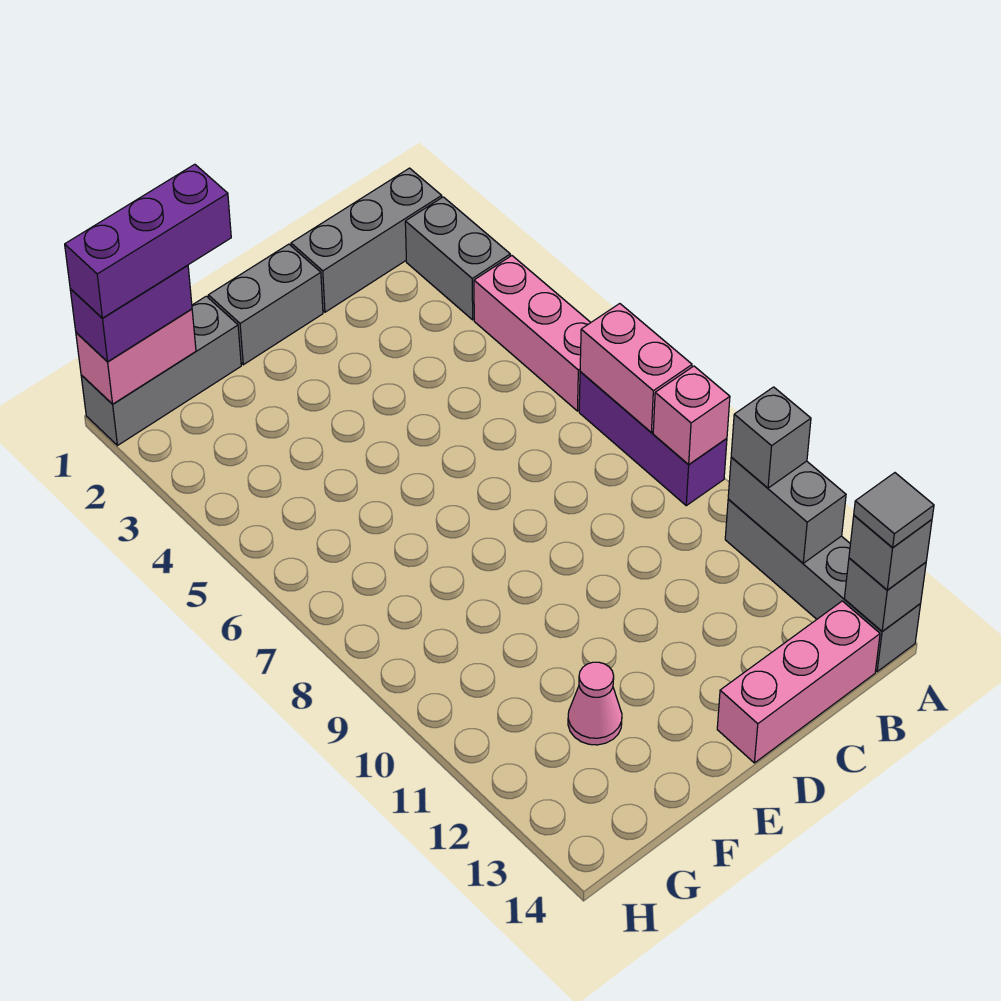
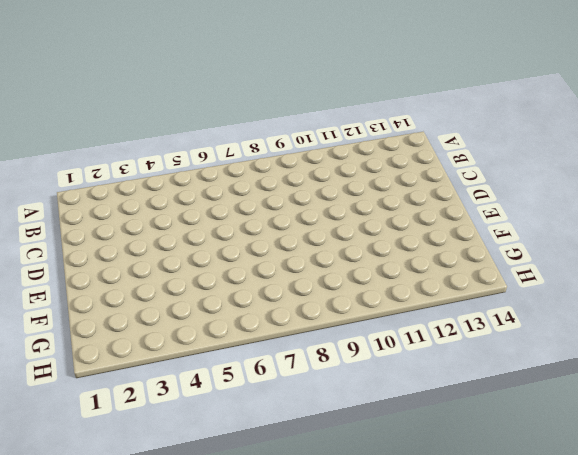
none -> grey brick A1:C1 level 1
none -> grey brick A2:A3 level 1
none -> pink brick A4:A6 level 1

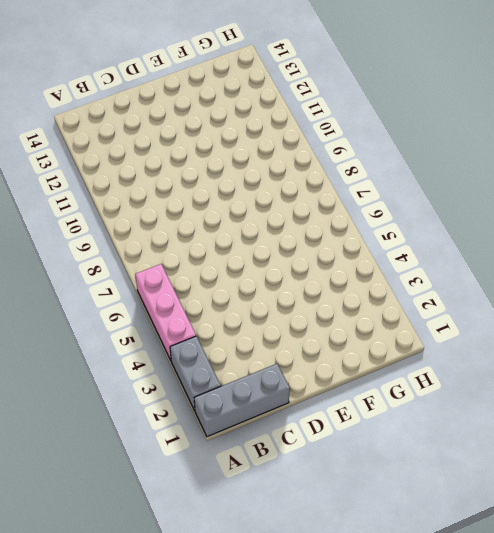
none -> purple brick A7:A9 level 1
none -> grey brick A11:A14 level 1
none -> pink brick B14:D14 level 1

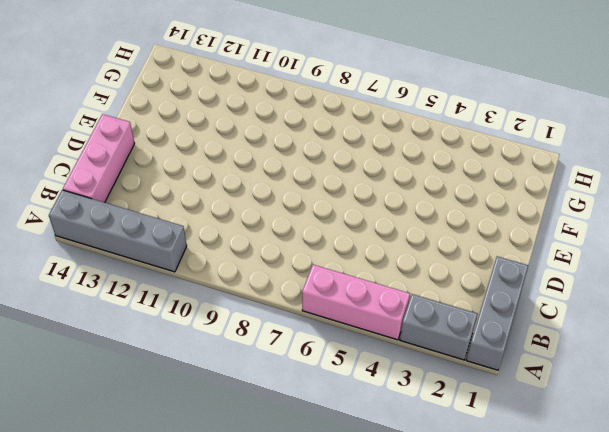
none -> purple brick A7:A9 level 1
none -> grey brick D1:E1 level 1
none -> grey brick F1:H1 level 1

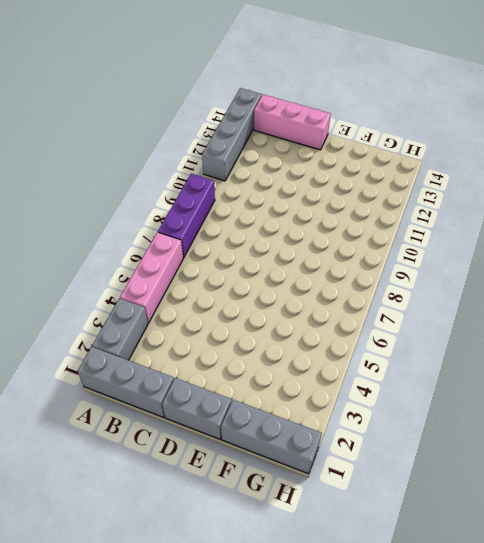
none -> pink cone F12 level 1
none -> pink brick A7:A8 level 2
none -> pink brick A9 level 2

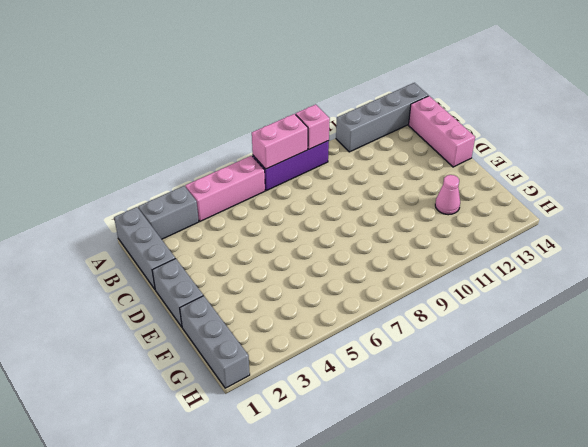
none -> grey brick A11:A12 level 2
none -> grey brick A14 level 2
none -> pink brick G1:H1 level 2

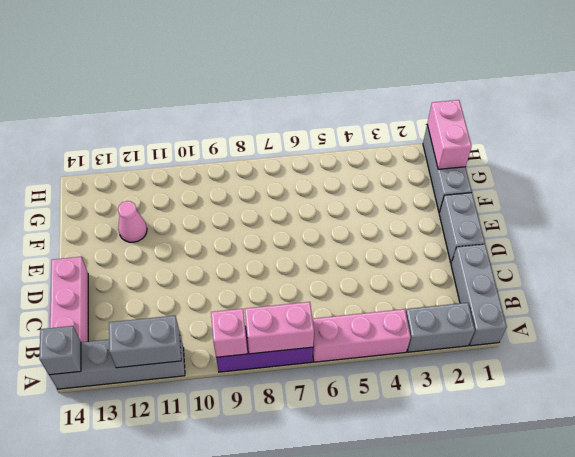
none -> grey brick A11 level 3
none -> grey brick A14 level 3
none -> purple brick G1:H1 level 3

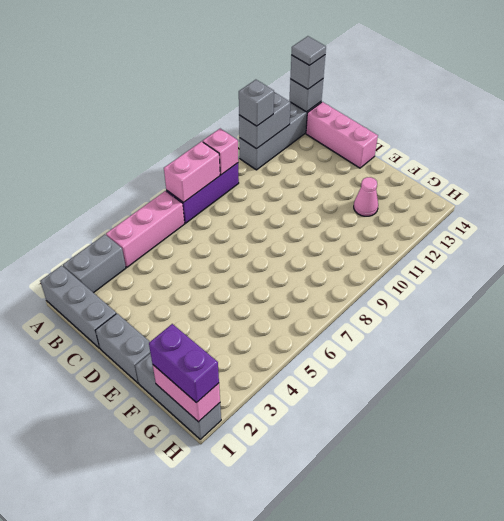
none -> purple brick F1:H1 level 4

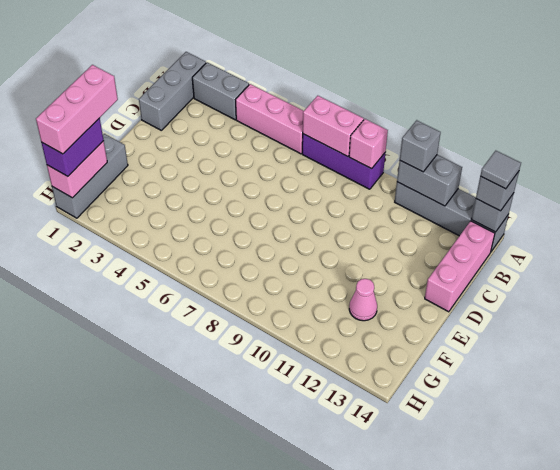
pink brick F1:H1 level 4 -> purple brick F1:H1 level 4
none -> grey brick D1:E1 level 1

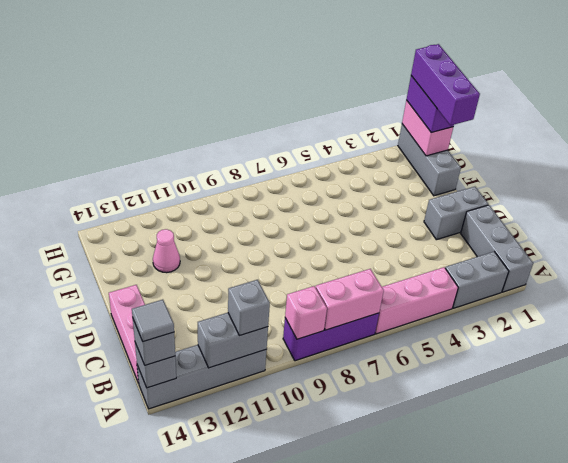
grey brick D1:D2 level 1 -> grey brick D1:E1 level 1

